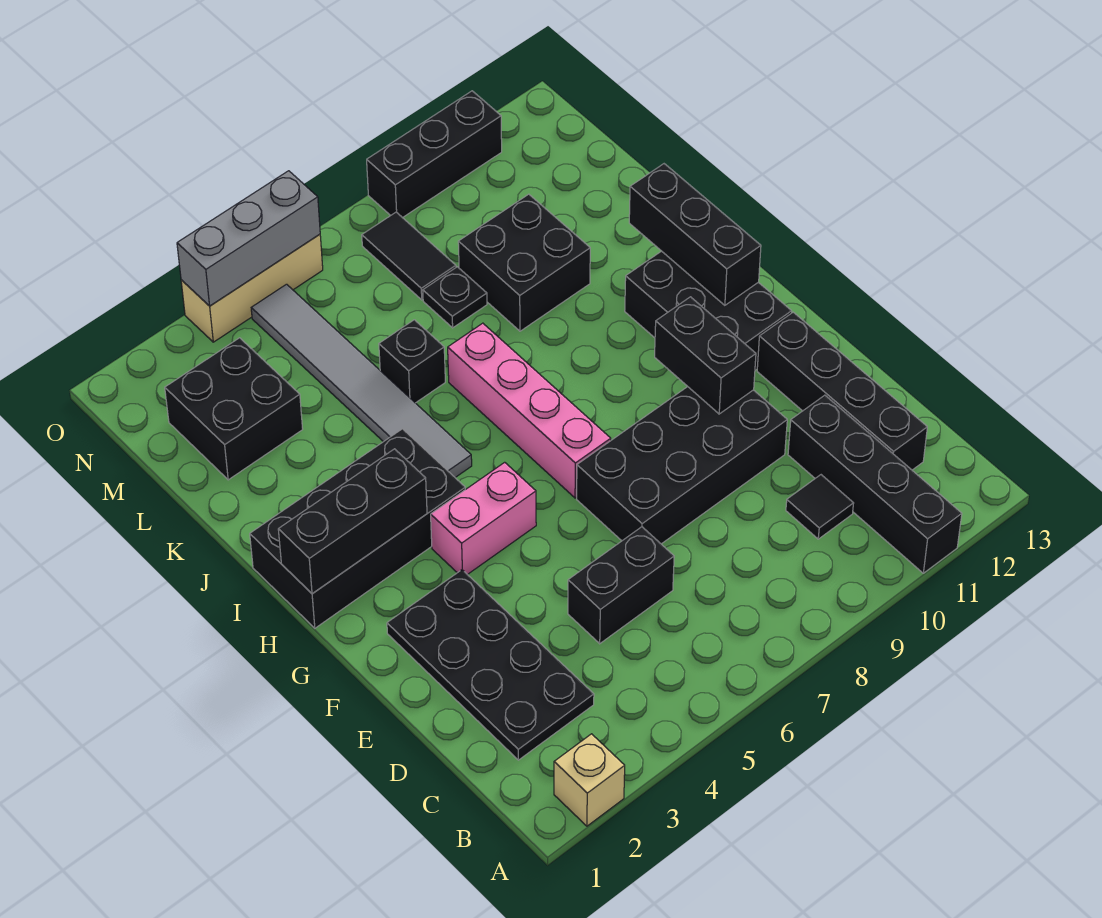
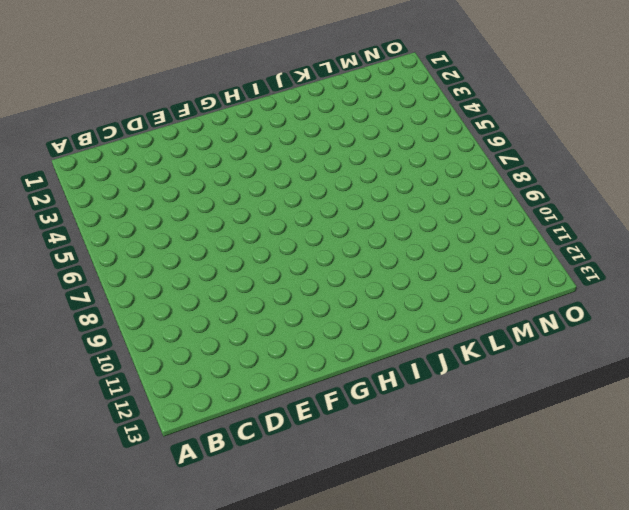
none -> tan brick A2 level 1
none -> black brick A11:D11 level 1
none -> black plate C2:F3 level 1

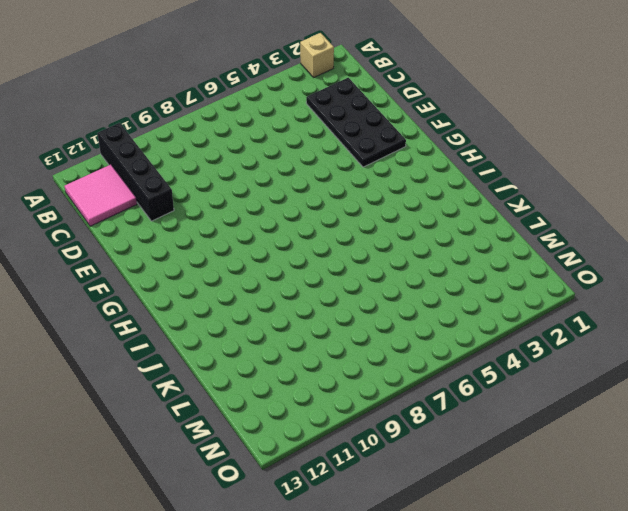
pink tile B12:C13 level 1 -> black brick C12:F12 level 1
none -> black tile C10 level 1
none -> black brick D5:D6 level 1
none -> black brick E7:F10 level 1

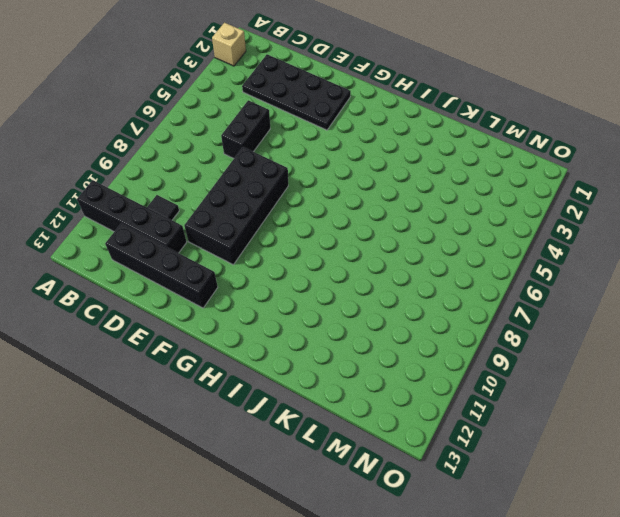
none -> pink brick G4:G5 level 1
none -> pink brick G7:J7 level 1
none -> black brick G11:I12 level 1

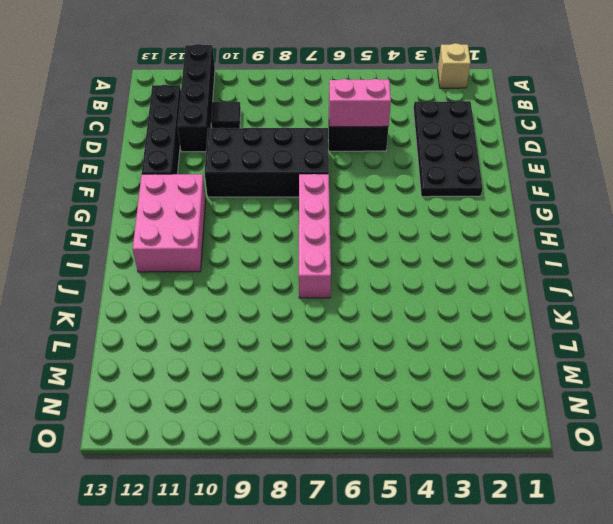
pink brick D5:D6 level 2 -> pink brick G4:G5 level 1
pink brick G11:I12 level 1 -> black brick G11:I12 level 1
none -> black brick H1:I4 level 1
none -> grey tile I5:N5 level 1
none -> black brick K6 level 1

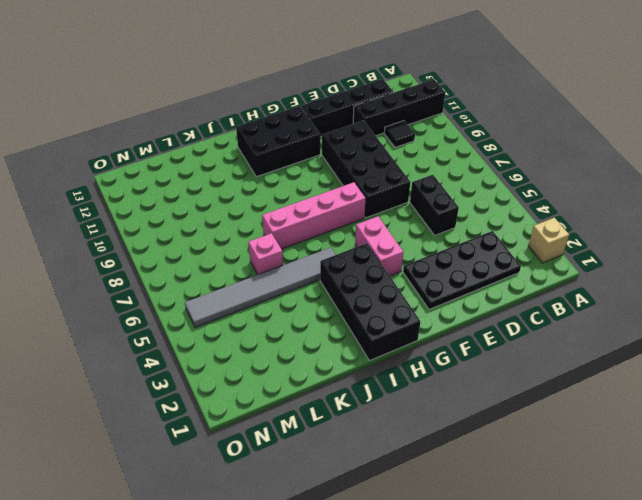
pink brick K6 level 1 -> black brick K6 level 1
none -> black brick K9:L10 level 1
none -> black brick L2:M3 level 1
none -> black plate L8 level 1

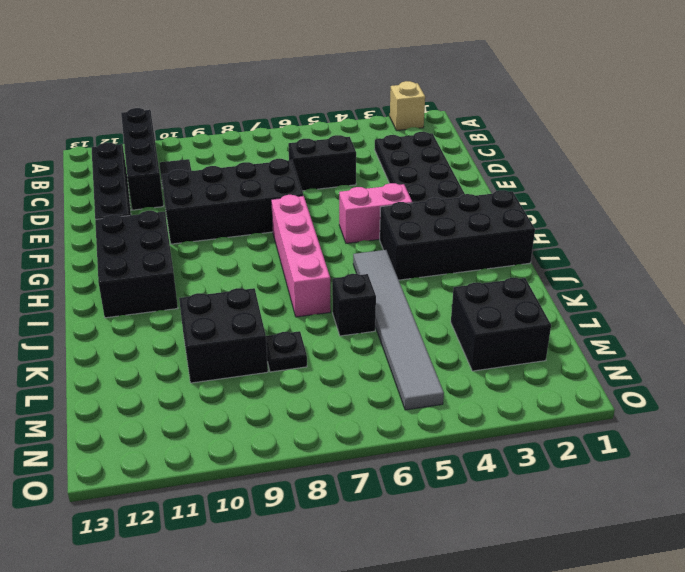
none -> black tile M8:N8 level 1
none -> tan brick O4:O6 level 1
none -> black brick O9:O11 level 1

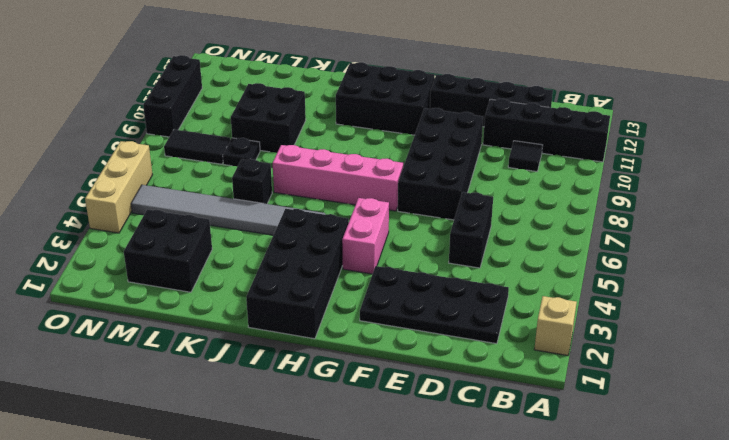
none -> black brick F10:G10 level 2
none -> black brick H1:H3 level 2
none -> black brick H12:J12 level 2

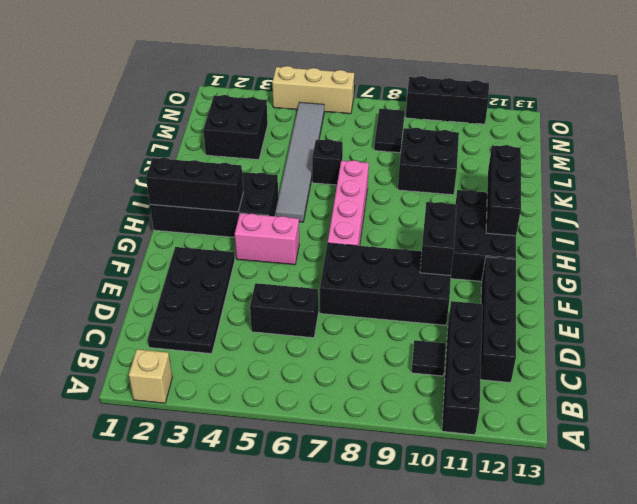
none -> black plate L8 level 1
none -> grey brick O4:O6 level 2

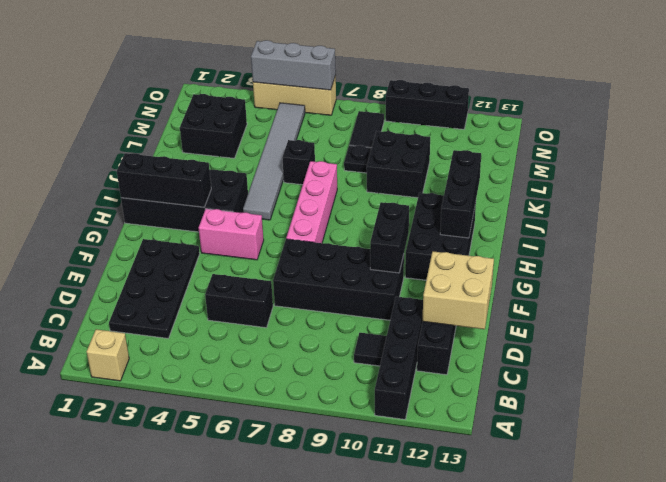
tan brick D12:E13 level 2 -> none

